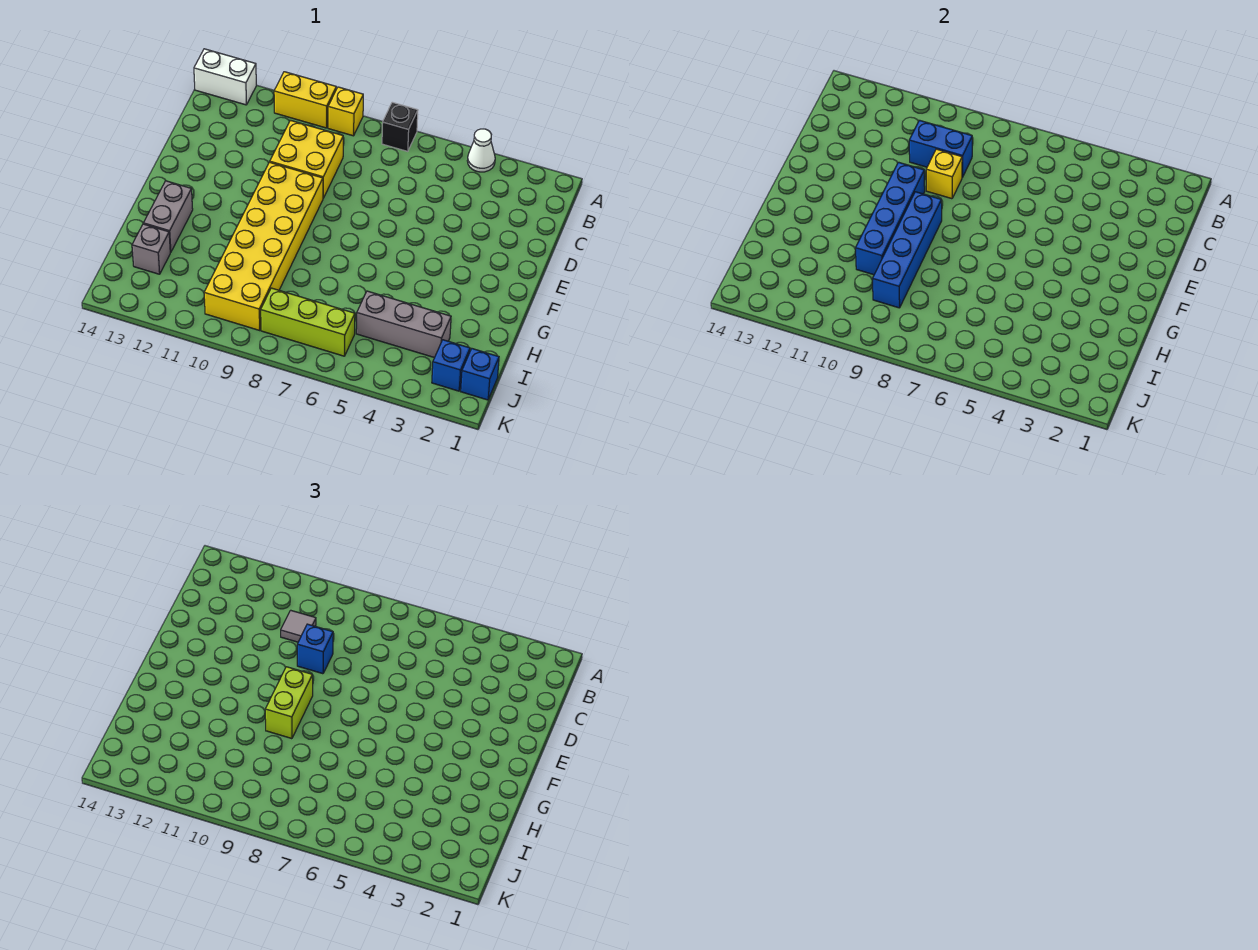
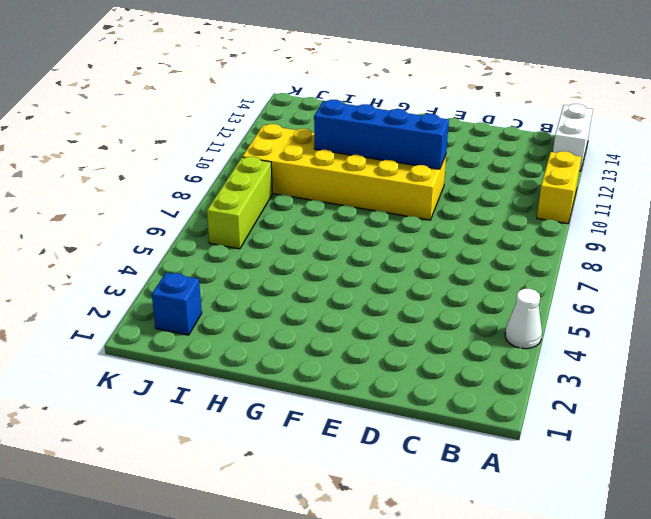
none -> black brick A7 level 1
none -> yellow brick A9 level 1
none -> yellow brick C9:D10 level 1

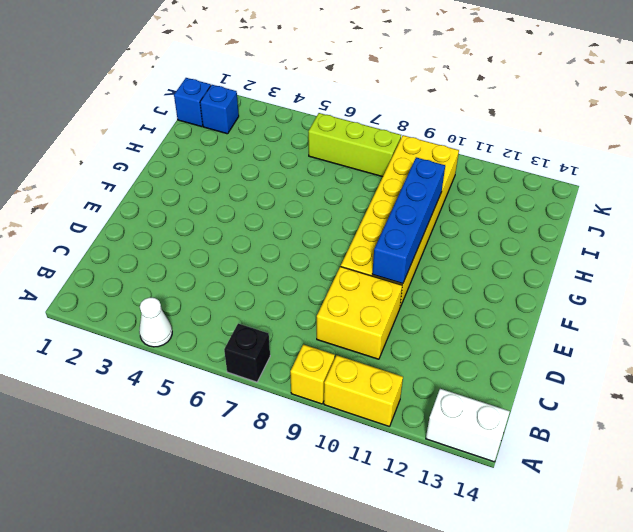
none -> grey brick G13:H13 level 1
none -> grey brick I3:I5 level 1
none -> grey brick I13 level 1

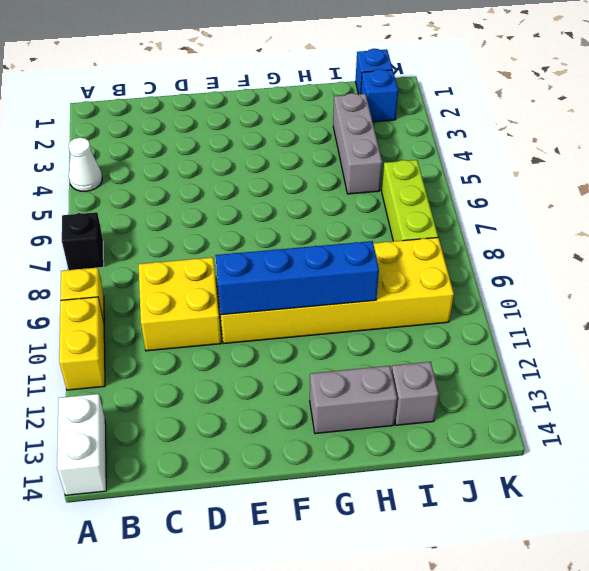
none -> blue brick C9:C10 level 2
none -> yellow brick D9 level 2
none -> blue brick F9:I9 level 2

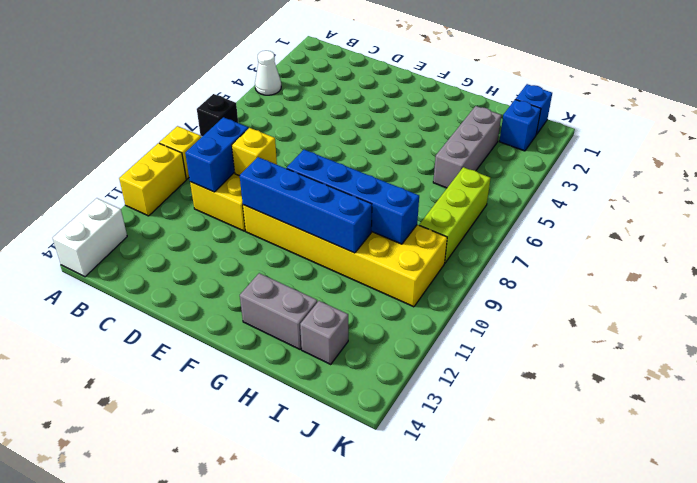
none -> grey tile C10 level 3
none -> blue brick D9 level 3
none -> lime brick F9:G9 level 3

